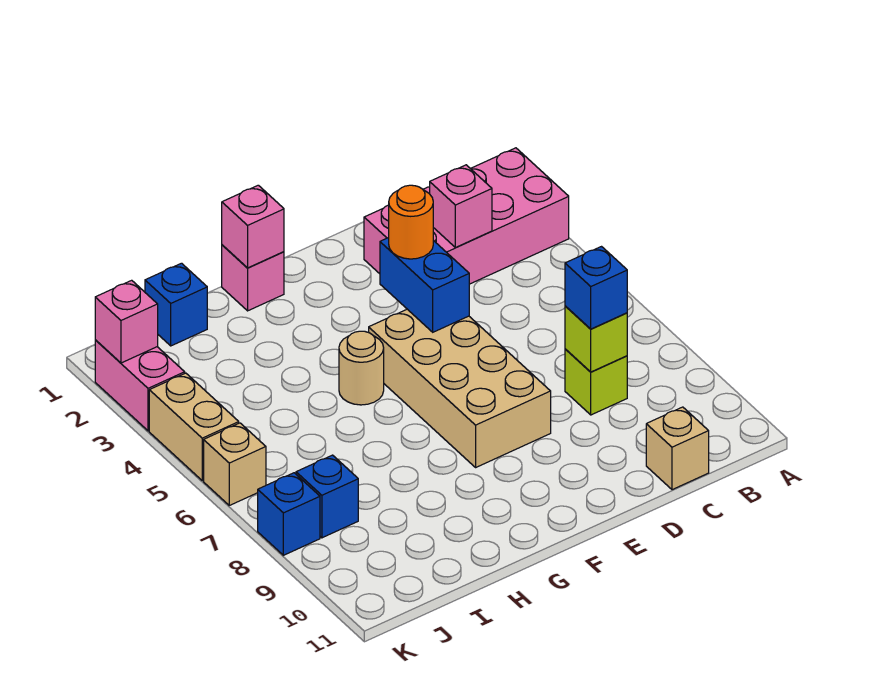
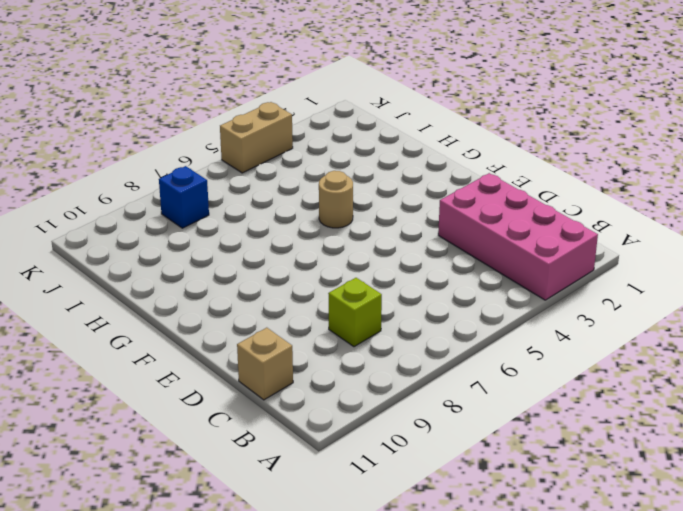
none -> tan brick E5:F8 level 1
none -> pink brick G1 level 1
none -> blue brick I1 level 1

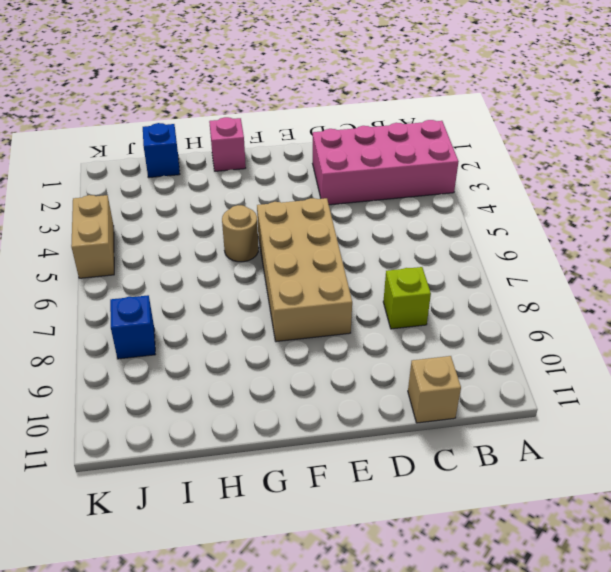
none -> pink brick K2:K3 level 1
none -> tan brick K6 level 1
none -> blue brick K8 level 1

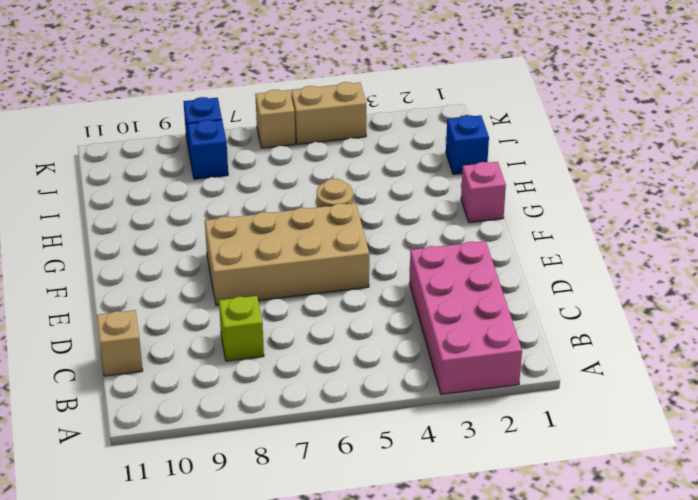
none -> pink brick K2:K3 level 1
none -> pink brick C3 level 2
none -> lime brick C8 level 2

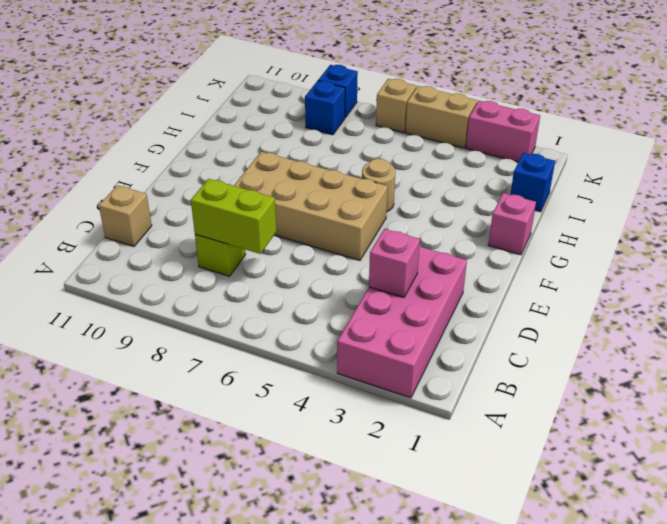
lime brick C7:C8 level 2 -> lime brick C8 level 2
none -> blue brick E4:E5 level 2
none -> pink brick G1 level 2
none -> pink brick K2 level 2

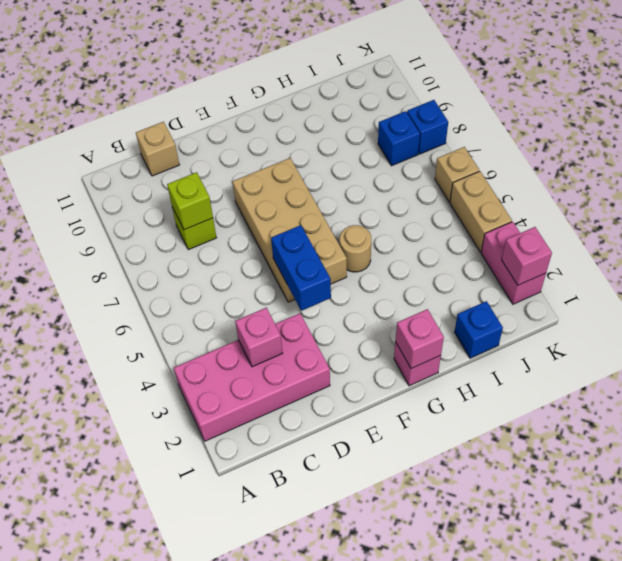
none -> blue brick C8 level 3
none -> orange round brick E4 level 3

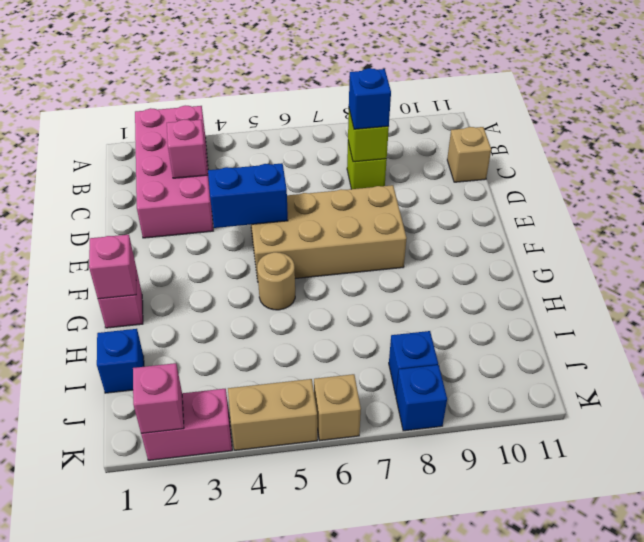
none -> orange round brick E4 level 3

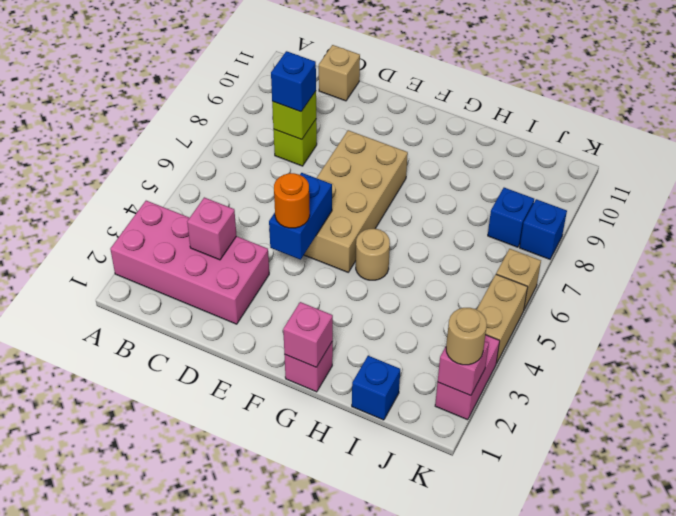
tan round brick K2 level 3 -> none

